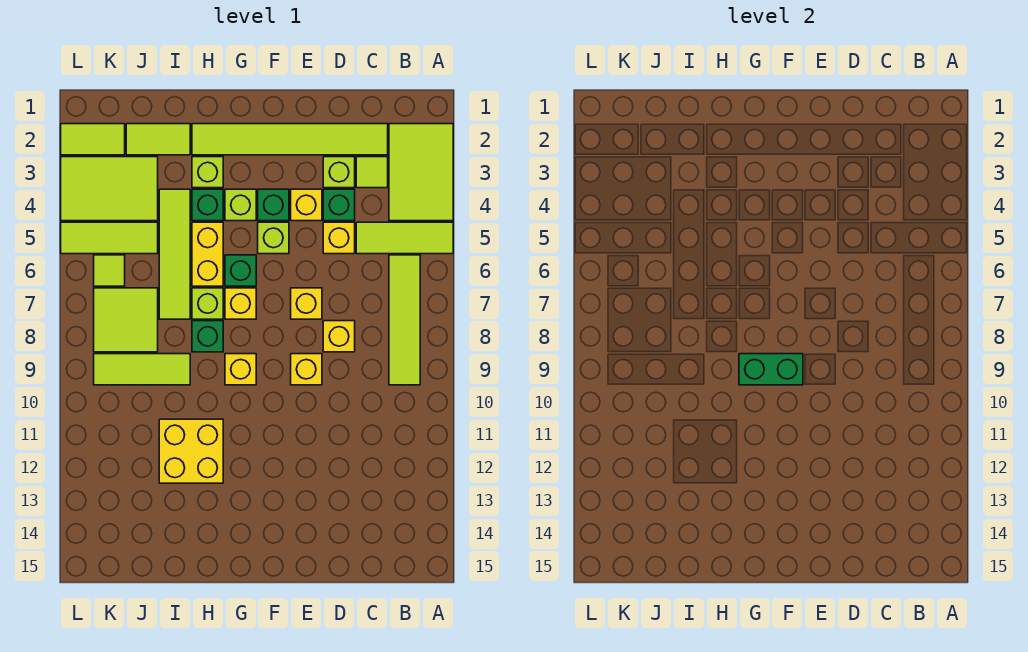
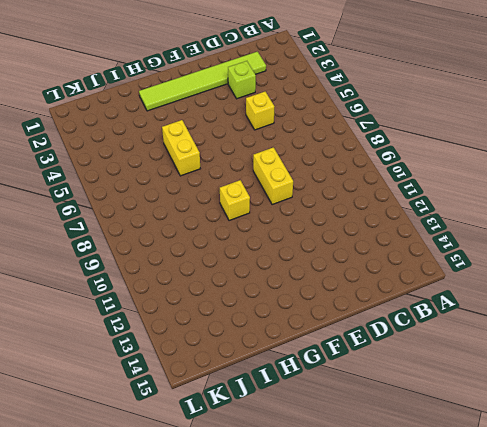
yellow brick E8:E9 level 1 -> yellow brick E9 level 1
none -> lime tile A2:B4 level 1
none -> lime tile A5:C5 level 1
none -> lime tile B6:B9 level 1
none -> lime tile C3 level 1

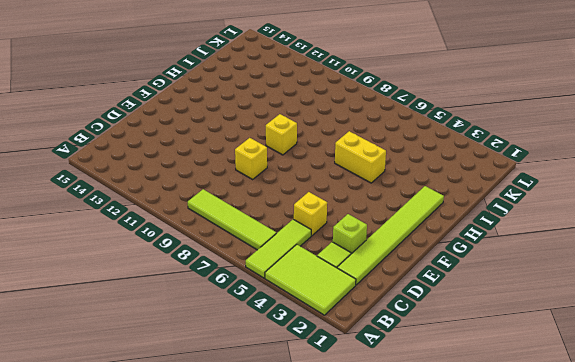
none -> green brick D4 level 1
none -> yellow brick D8 level 1
none -> yellow brick E4 level 1
none -> yellow brick E7 level 1

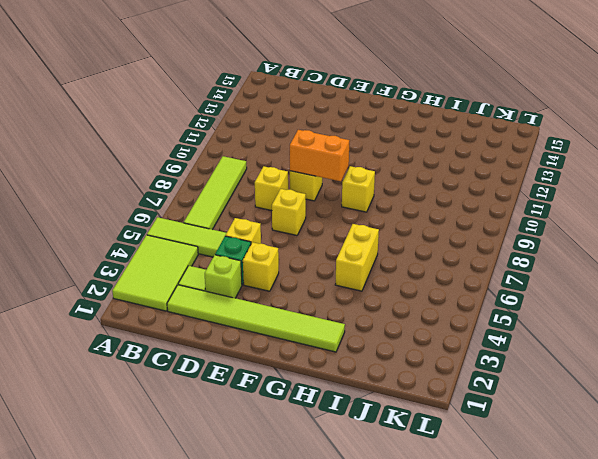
orange brick E9:F9 level 2 -> green brick F9:G9 level 2
none -> green brick F4 level 1
none -> lime brick F5 level 1
none -> lime brick G4 level 1
none -> green brick G6 level 1

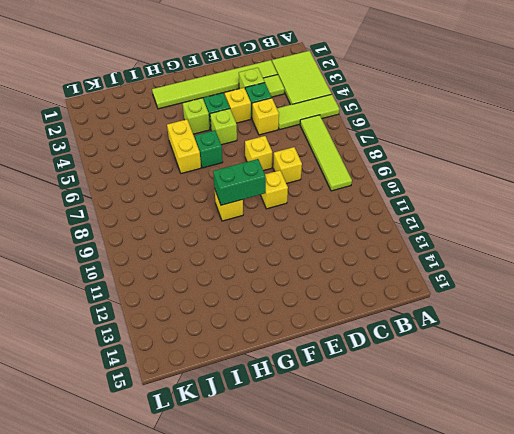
none -> yellow brick G7 level 1
none -> lime brick H3 level 1
none -> green brick H4 level 1
none -> lime brick H7 level 1

